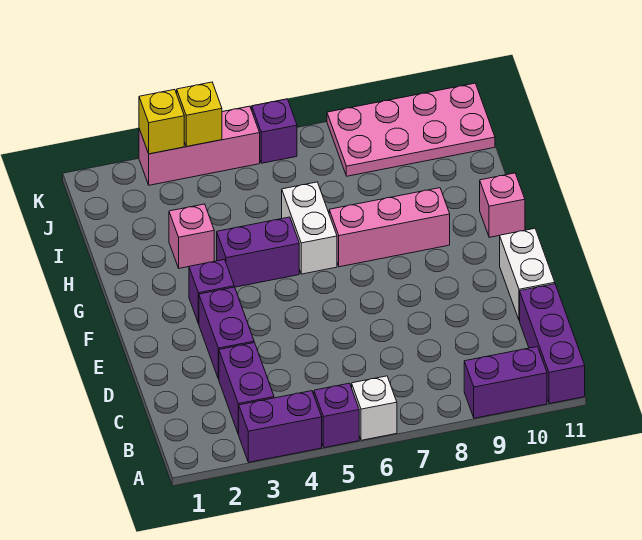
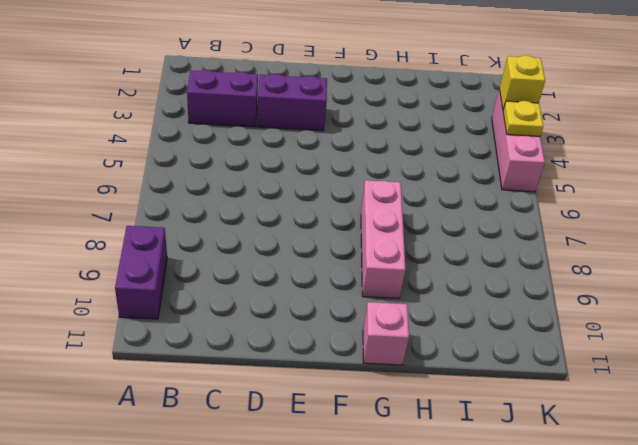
yellow plate K4 level 2 -> yellow brick K4 level 2
none -> purple brick A3:A4 level 1
none -> purple brick A5 level 1
none -> white brick A6 level 1

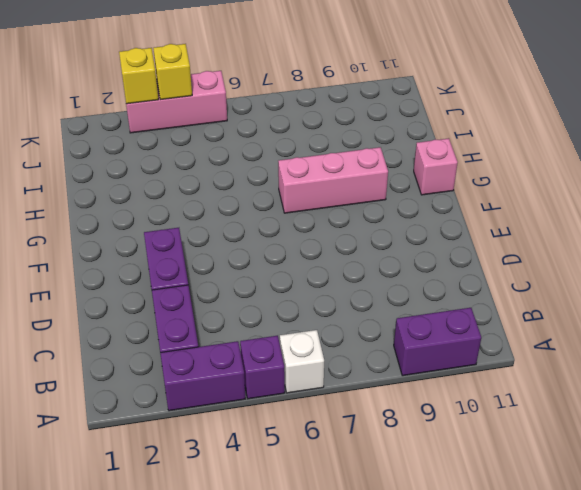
none -> purple brick A11:C11 level 1
none -> white brick D11:E11 level 1
none -> purple brick F3 level 1

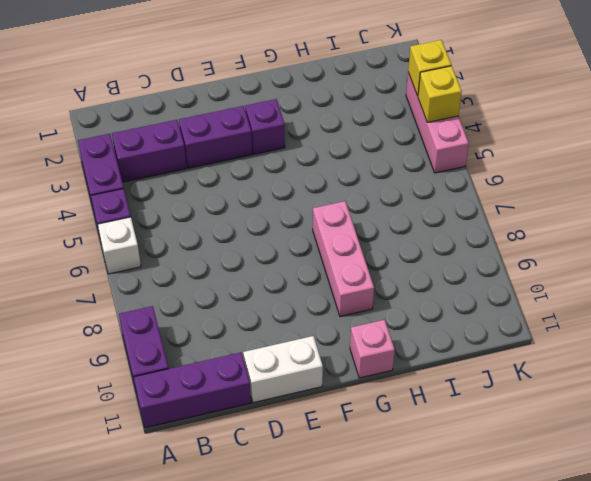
none -> purple brick G4:G5 level 1
none -> white brick G6:H6 level 1
none -> pink brick H3 level 1

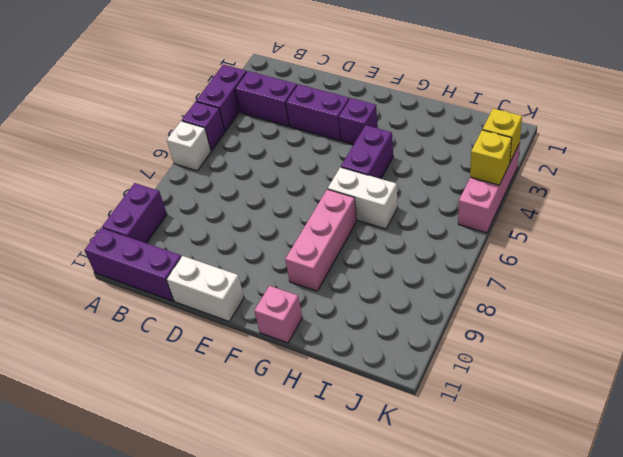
none -> pink brick H3 level 1
none -> pink plate J8:K11 level 1
none -> purple brick K6 level 1

